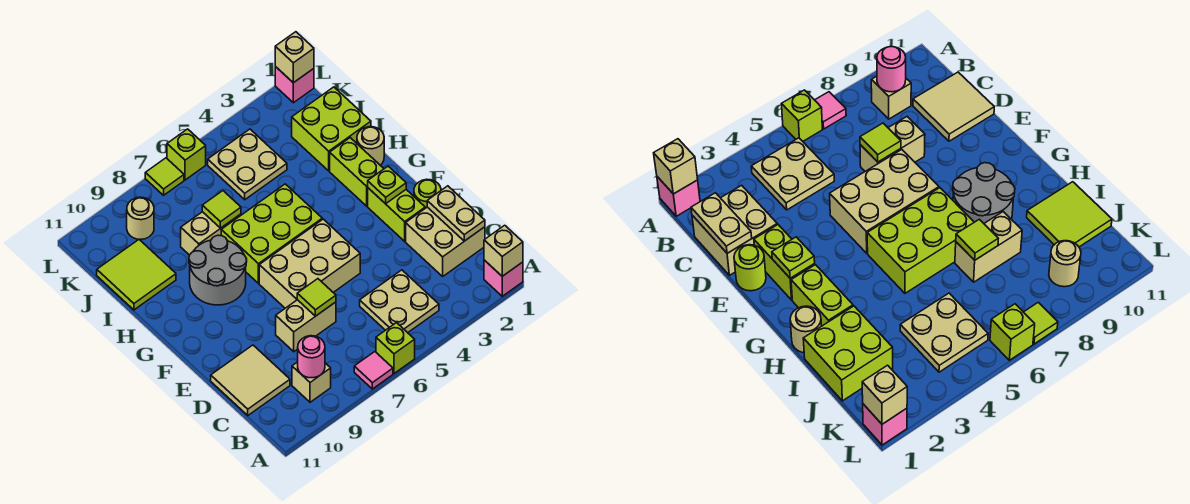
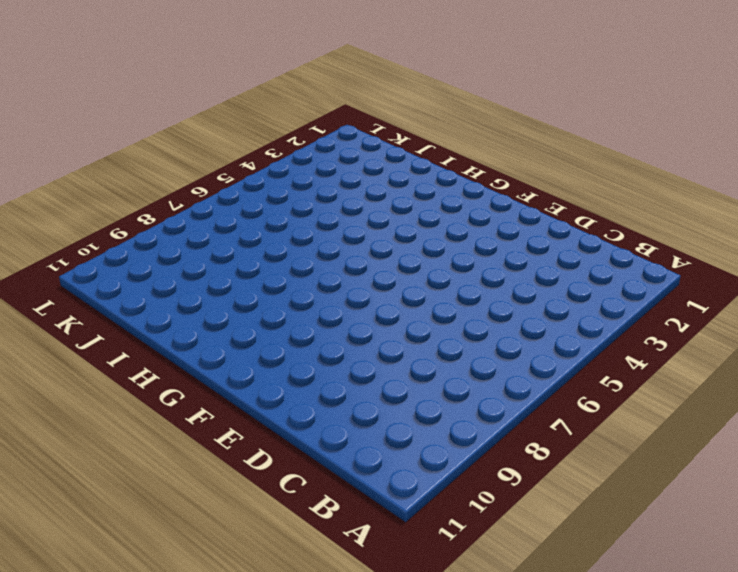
none -> pink brick A1 level 1
none -> lime brick A6 level 1
none -> pink tile A7 level 1
none -> tan plate B4:C5 level 1

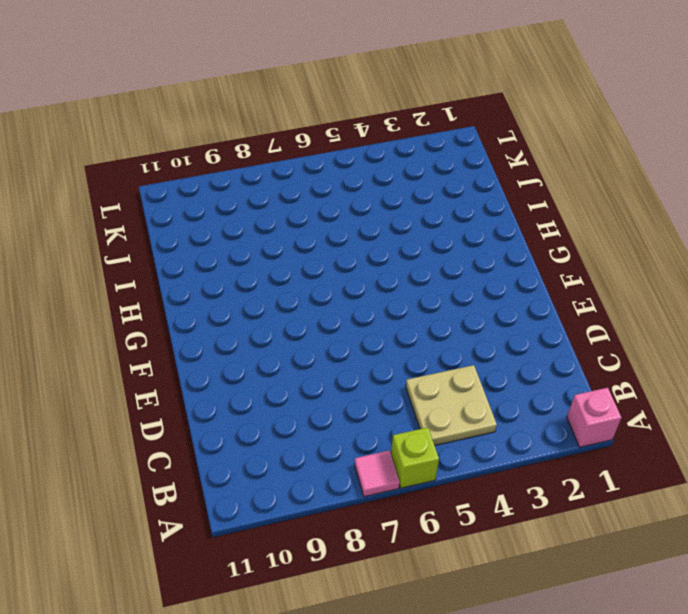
none -> tan brick B9 level 1
none -> tan brick C1:D2 level 1
none -> tan tile C10:D11 level 1
none -> tan brick D7:D8 level 1

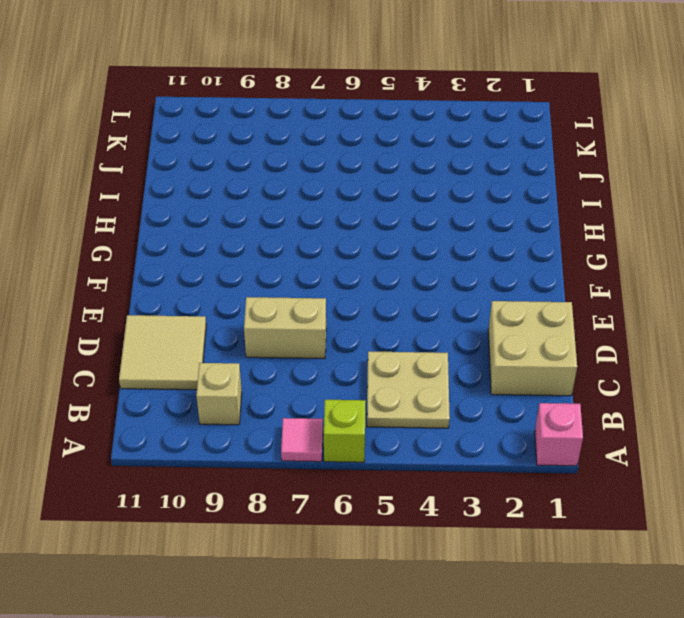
none -> lime round brick E1 level 1
none -> lime brick E2:F2 level 1
none -> tan brick E5:F7 level 1
none -> lime brick G2:H2 level 1

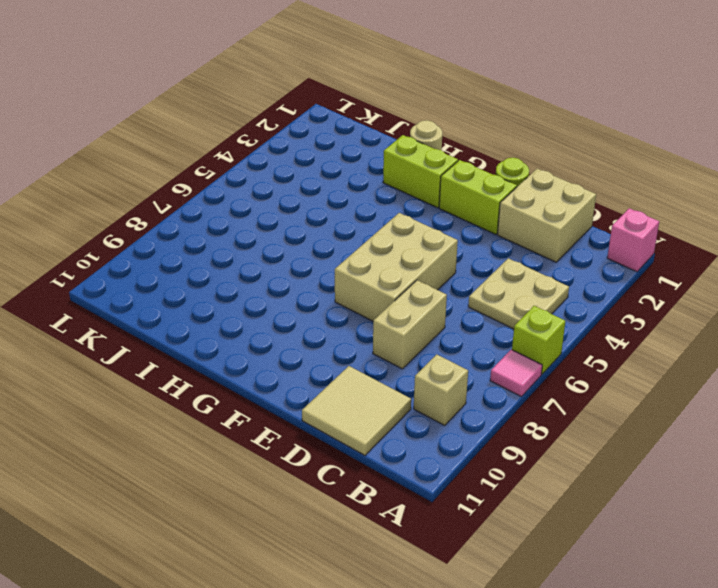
none -> lime brick G5:H7 level 1
none -> grey round brick G8:H9 level 1
none -> lime brick I1:J2 level 1
none -> tan brick I7:I8 level 1

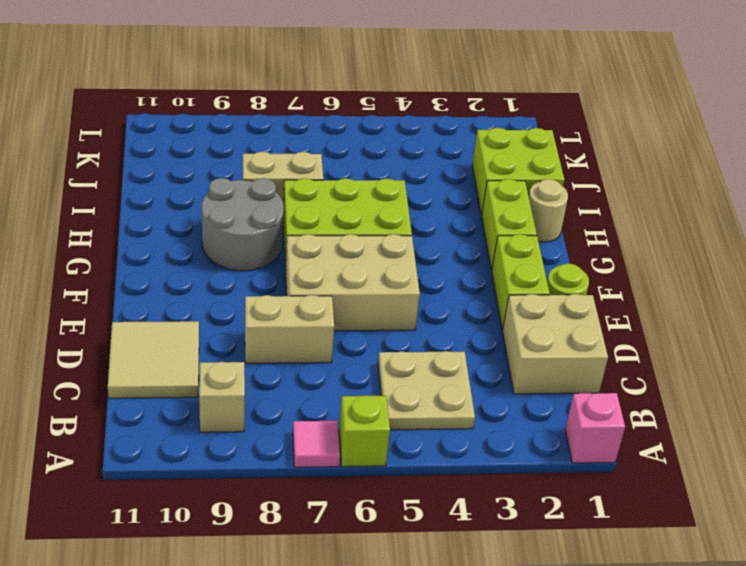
none -> lime tile I10:J11 level 1
none -> tan plate J4:K5 level 1
none -> tan round brick K9 level 1
none -> pink brick L1 level 1

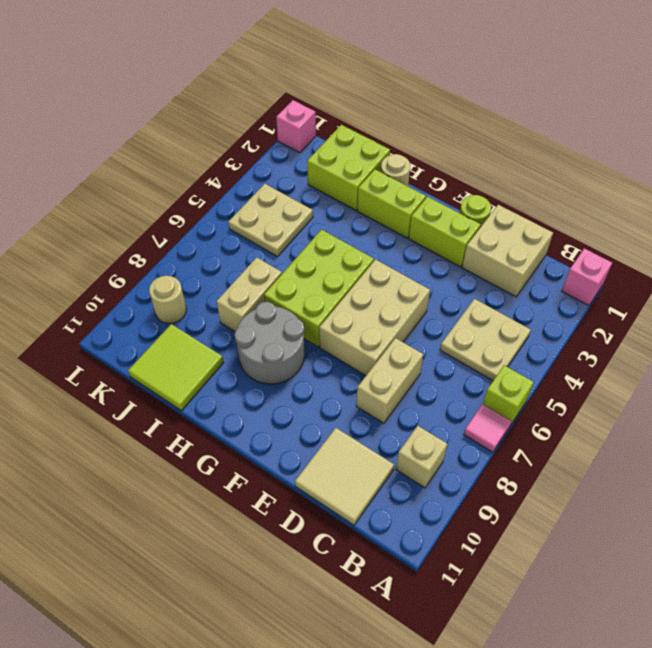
none -> lime brick L6 level 1
none -> lime tile L7 level 1
none -> tan brick A1 level 2
none -> pink round brick B9 level 2

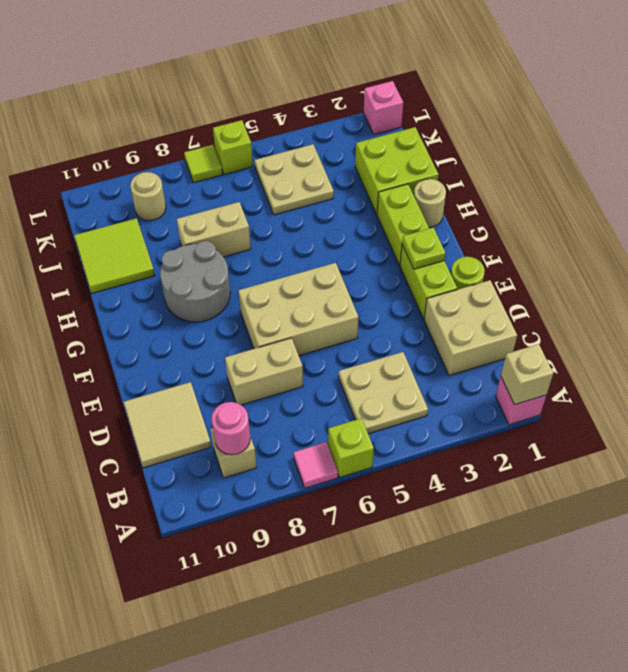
none -> lime brick G5:H7 level 1
none -> tan plate C1:D1 level 2
none -> lime tile D7 level 2
none -> lime tile I7 level 2

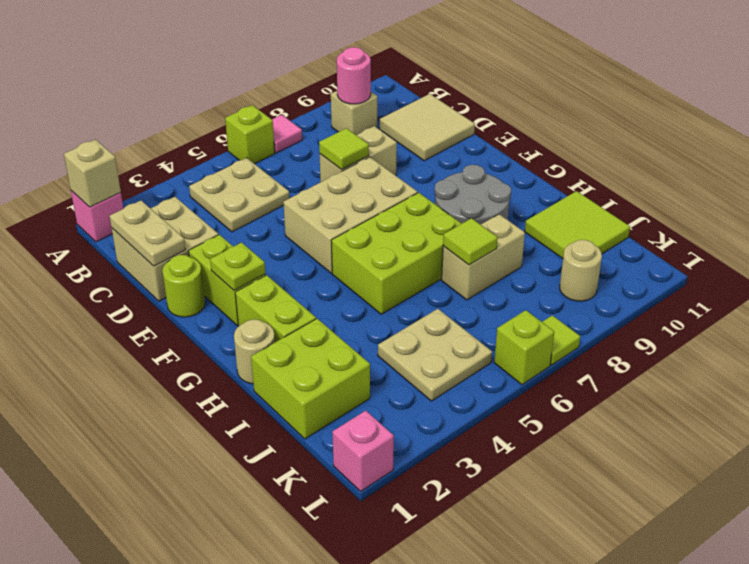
none -> tan brick L1 level 2

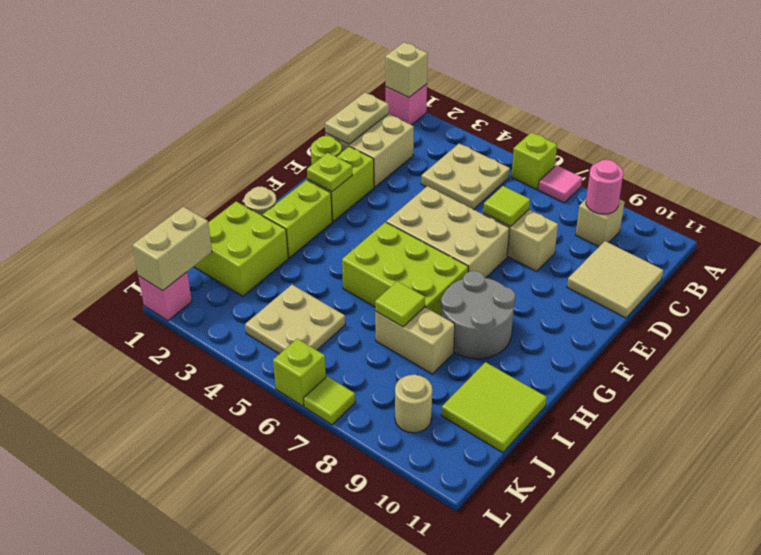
tan brick K1:L1 level 2 -> tan brick L1 level 2

